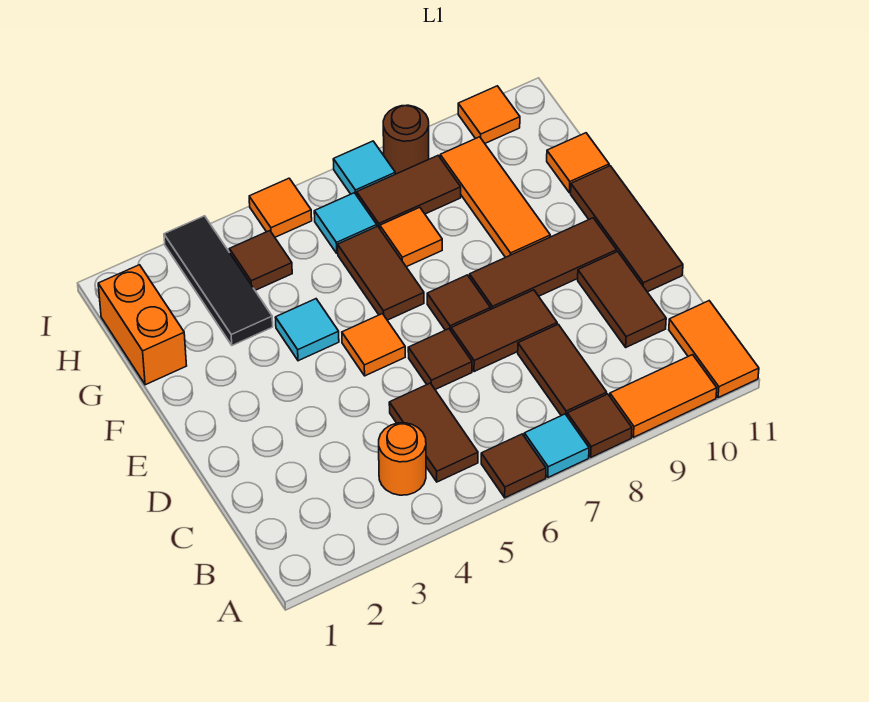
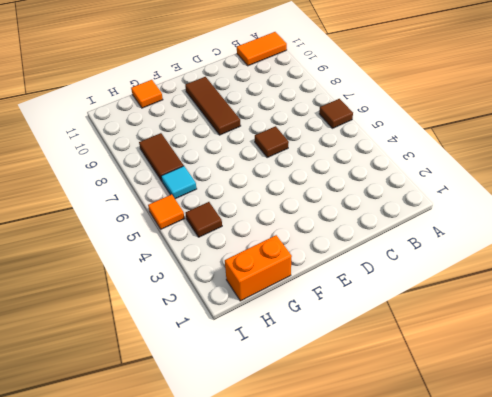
none -> cyan tile A7 level 1
none -> brown tile A8 level 1
none -> orange tile A9:A10 level 1

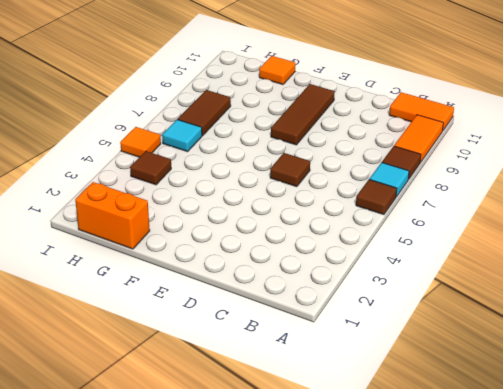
none -> orange round brick B4 level 1
none -> brown tile B5:C5 level 1
none -> brown tile B8:C8 level 1

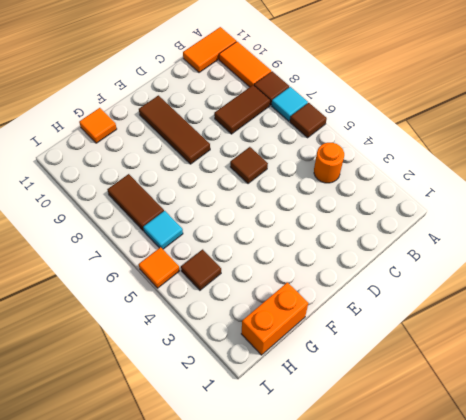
none -> brown tile B5:C5 level 1
none -> brown tile C10:D10 level 1
none -> brown tile D7:D8 level 1

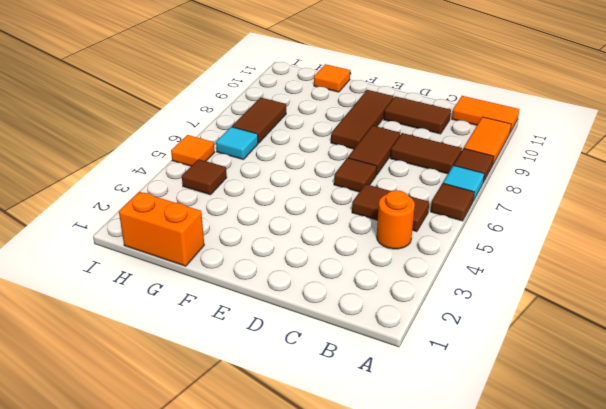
none -> brown tile D11:F11 level 1
none -> orange tile E5 level 1
none -> brown tile E7 level 1

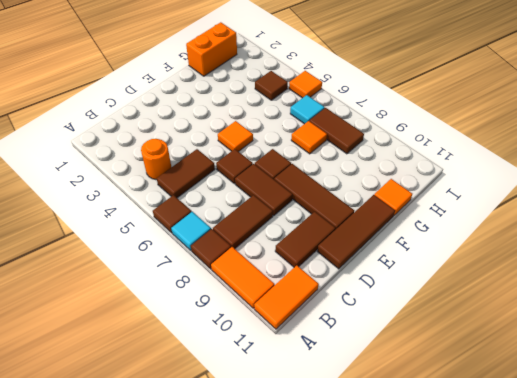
none -> cyan tile F4 level 1
none -> brown tile F6:G6 level 1
none -> orange tile F9:H9 level 1

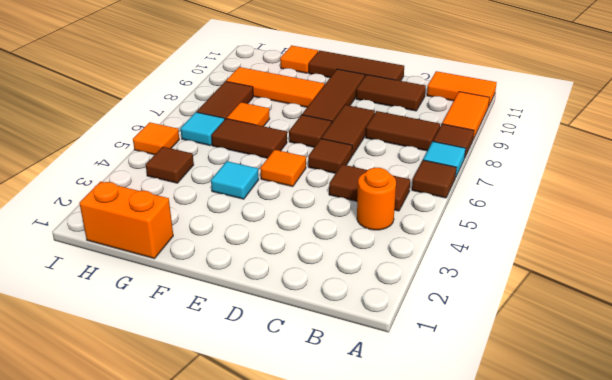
none -> black tile G3:I3 level 1
none -> cyan tile I7 level 1
none -> brown round brick I8 level 1

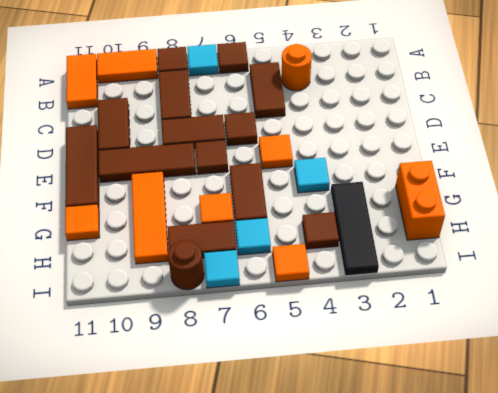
none -> orange tile I10 level 1

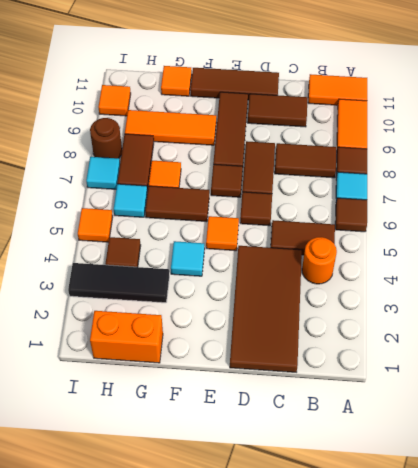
brown tile C1:D4 level 1 -> none

